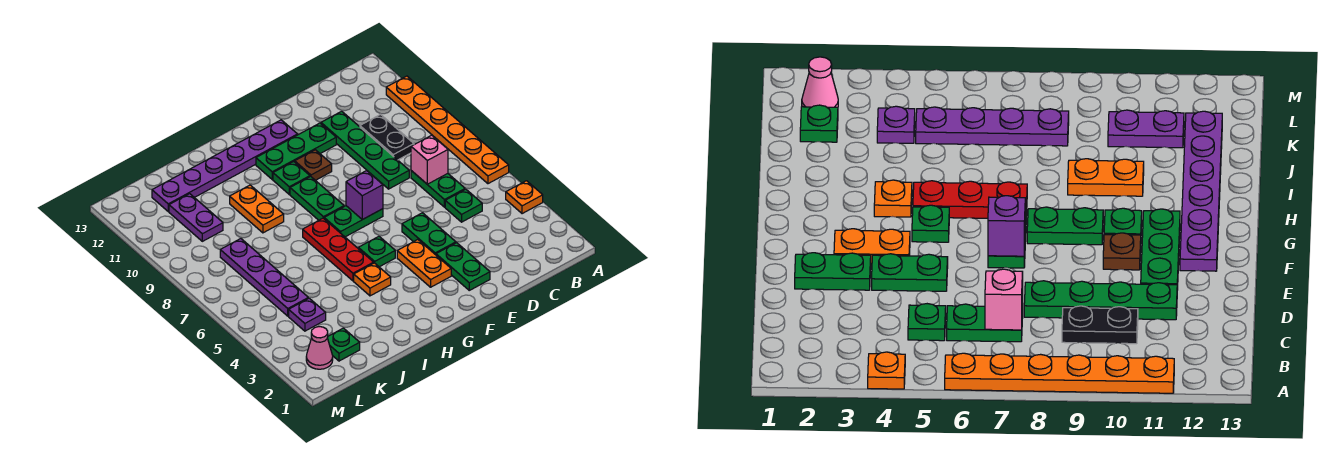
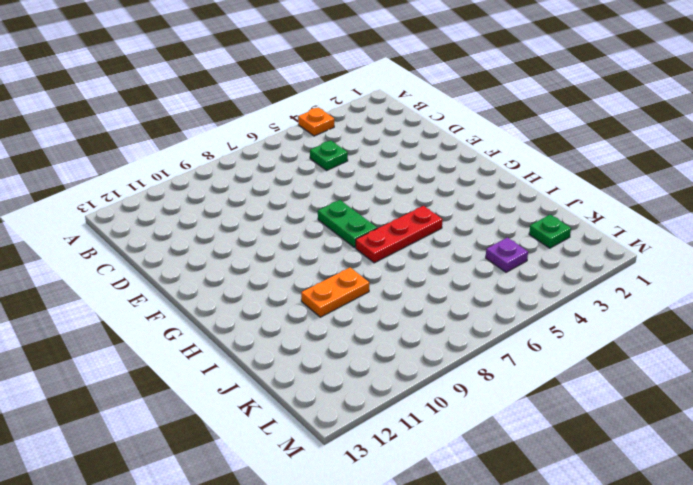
none -> orange plate A6:A11 level 1
none -> green plate C6:C7 level 1
none -> black plate C9:C10 level 1

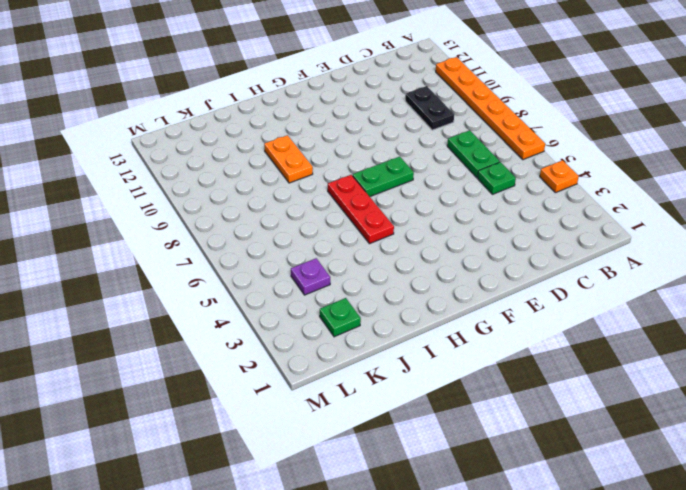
none -> green plate D8:D11 level 1
none -> green plate E2:E3 level 1
none -> green plate E4:E5 level 1

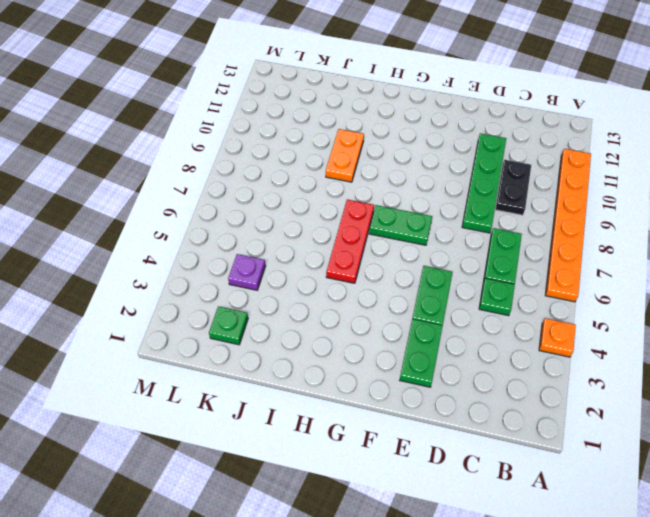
none -> green plate E11:G11 level 1
none -> orange plate F3:F4 level 1
none -> brown plate F10 level 1

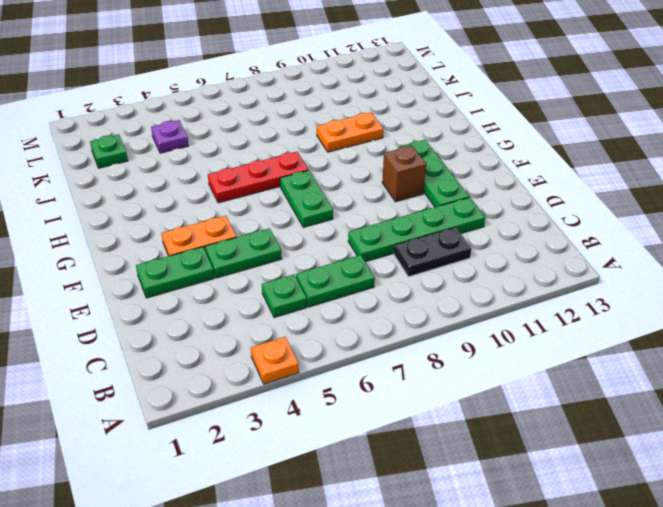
brown brick F10 level 1 -> brown plate F10 level 1
none -> orange plate A6:A11 level 1
none -> purple plate F12:K12 level 1
none -> green plate G5 level 1

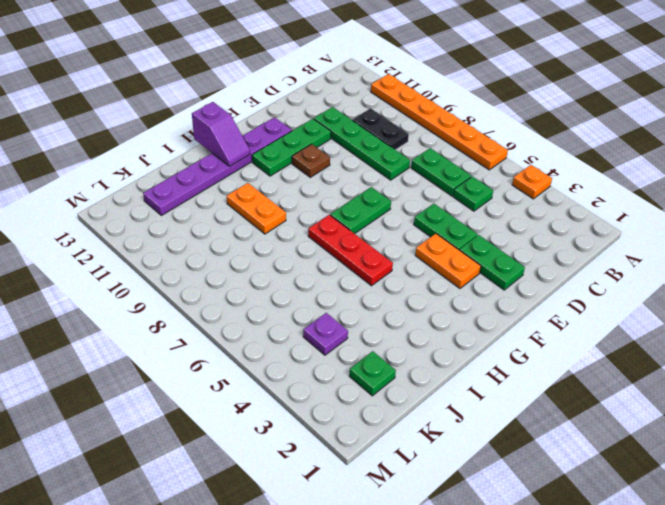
purple slope H12:H13 level 2 top 13 -> none
none -> green plate G5 level 1
none -> green plate G8:G9 level 1
none -> green plate G10 level 1

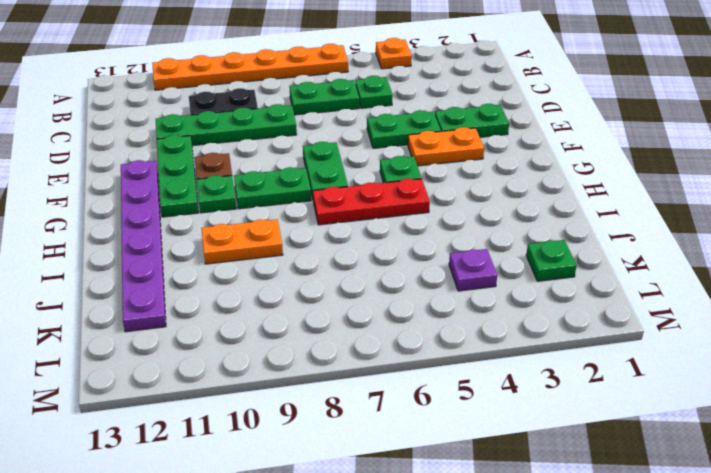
none -> orange plate H4 level 1
none -> purple plate K5:K8 level 1
none -> purple plate K10:K11 level 1

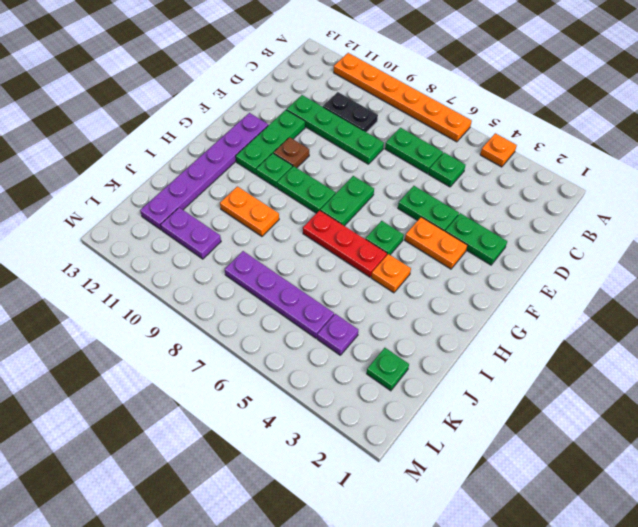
none -> pink cone L2 level 1
none -> pink brick C7 level 2
none -> purple brick F7 level 2

